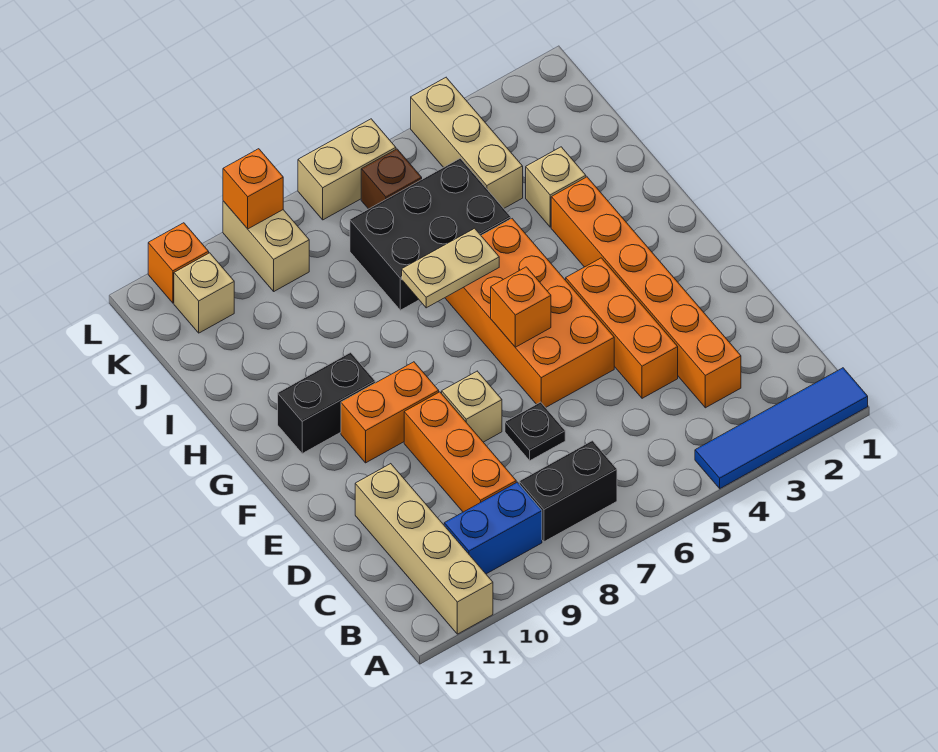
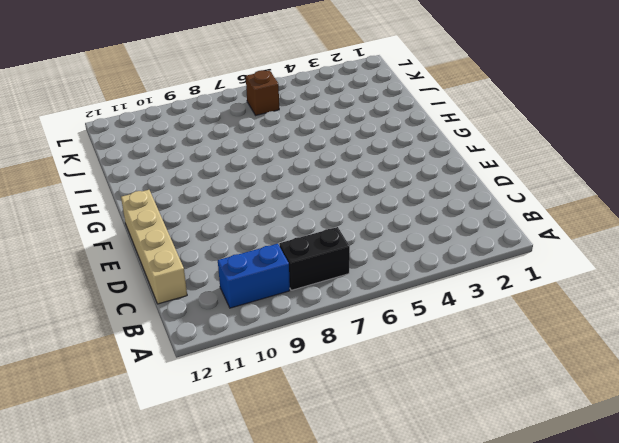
tan brick C12:F12 level 1 -> tan brick A11:D11 level 1
none -> blue tile A1:A4 level 1
none -> orange brick C3:H3 level 1
none -> orange brick C9:E9 level 1

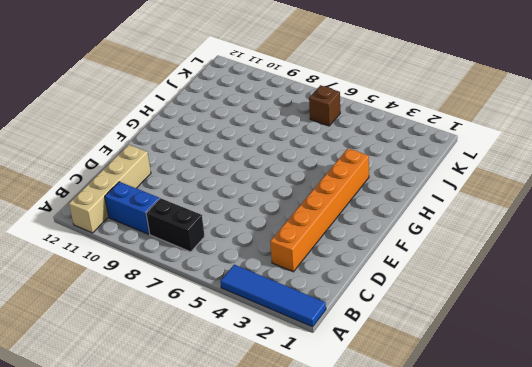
none -> orange brick C9:E9 level 1
none -> orange brick D4:F4 level 1
none -> black plate D7 level 1

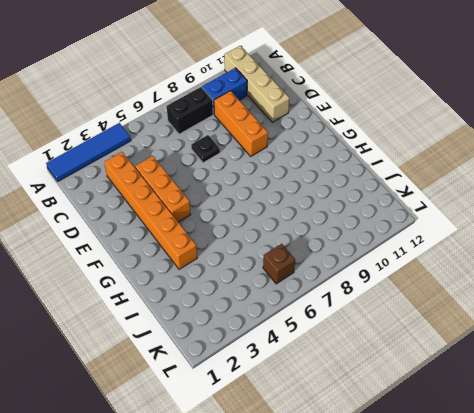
none -> orange brick E5:H6 level 1
none -> tan brick E8 level 1
none -> orange brick F9:F10 level 1

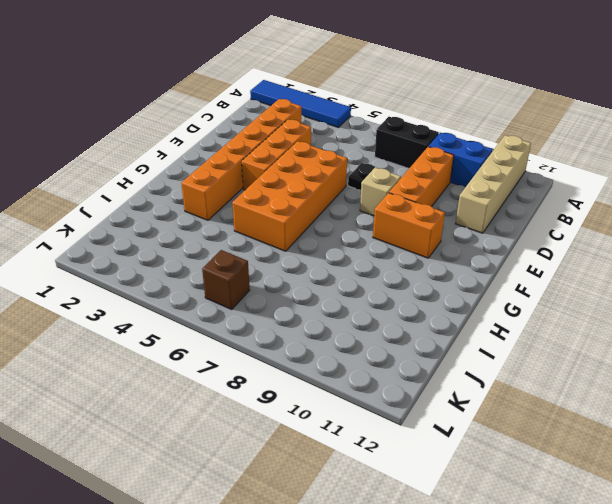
none -> black brick G10:G11 level 1
none -> tan brick I3 level 1
none -> black brick I5:J7 level 1

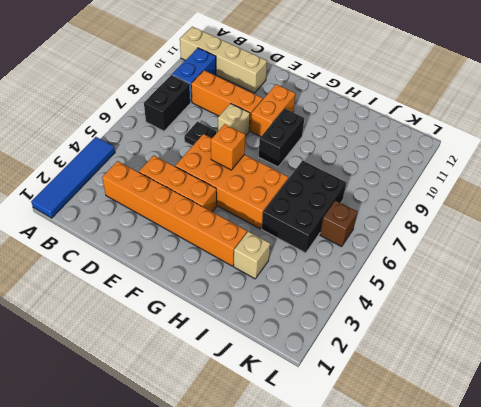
black brick G8:G9 level 1 -> black brick G10:G11 level 1
none -> tan brick J4:L4 level 1
none -> tan brick K9:L9 level 1
none -> tan brick K11 level 1

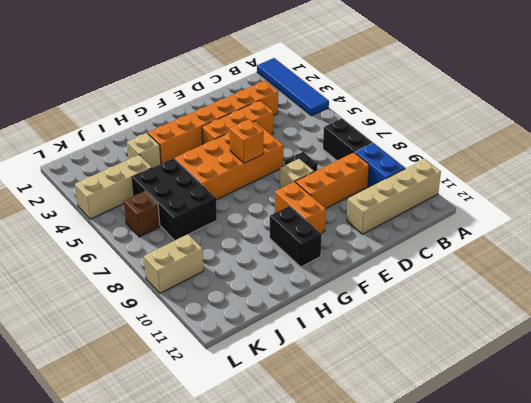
none -> tan brick K11 level 1
none -> tan brick L6:L7 level 1
none -> orange brick L11 level 1

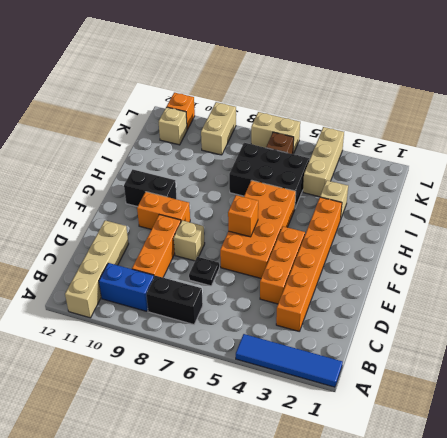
none -> tan plate H6:H7 level 2
none -> orange brick L9 level 2

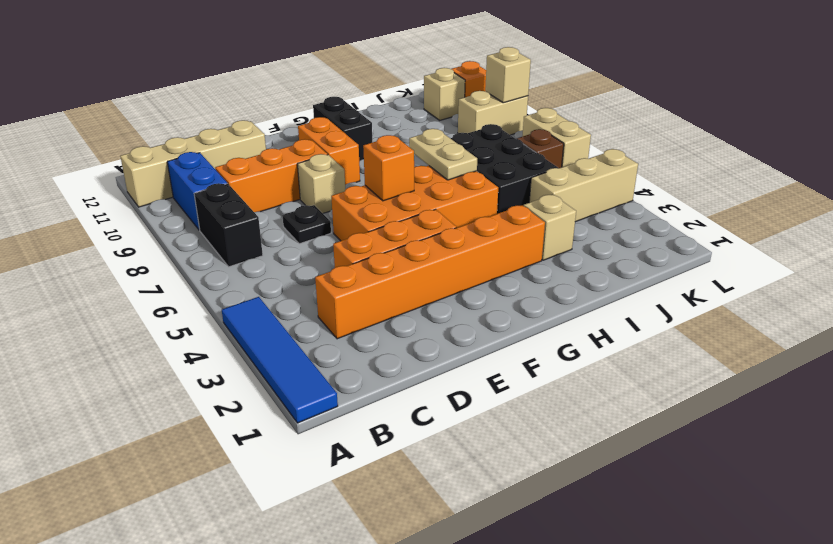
tan brick L9 level 2 -> orange brick L9 level 2

